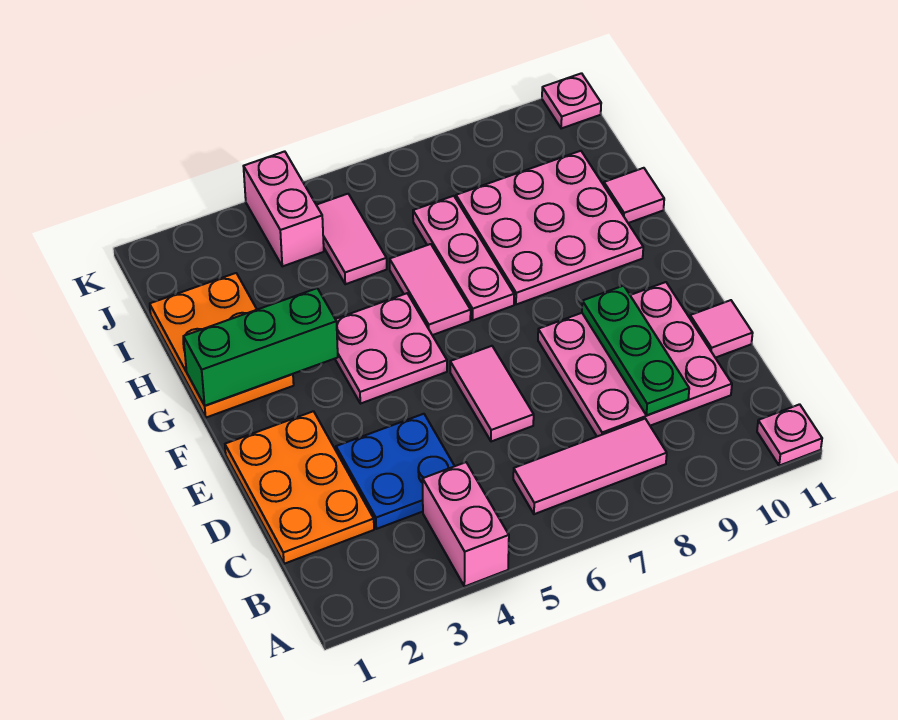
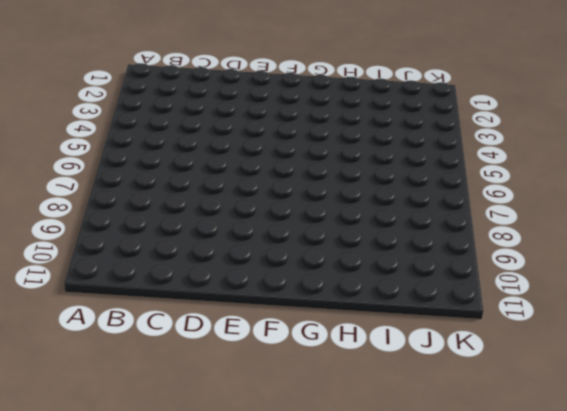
none -> pink brick A4:B4 level 1
none -> pink plate A11 level 1
none -> pink tile B6:B8 level 1

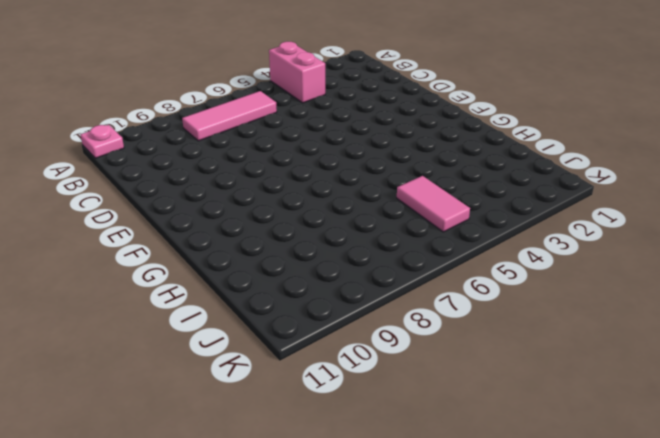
none -> orange plate C1:E2 level 1
none -> blue plate C3:D4 level 1
none -> pink plate C8:E10 level 1

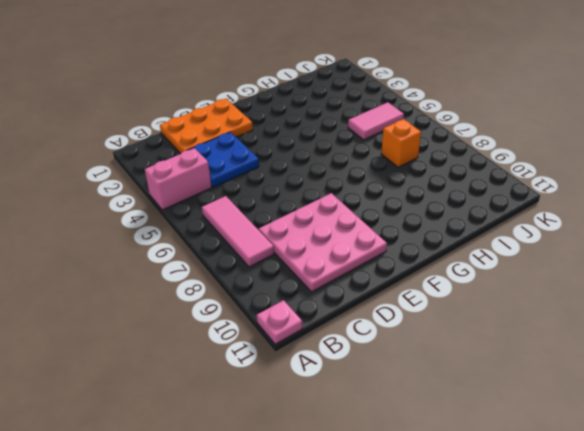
orange brick I7 level 1 -> pink plate G7:I7 level 1
none -> pink tile D6:E6 level 1
none -> pink tile D11 level 1
none -> pink plate F4:G5 level 1

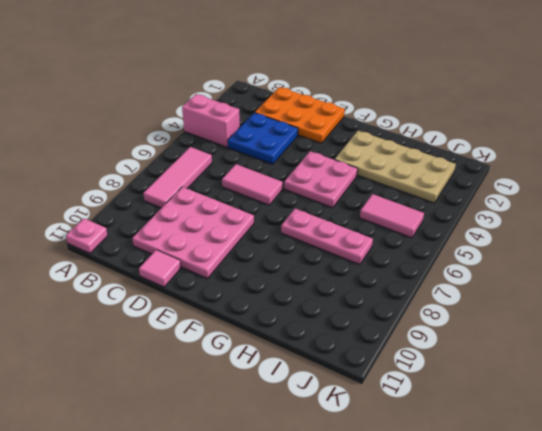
tan plate G2:J3 level 1 -> orange plate G1:I2 level 1
none -> pink tile G6:H6 level 1
none -> pink plate G8:I10 level 1
none -> pink tile H11 level 1

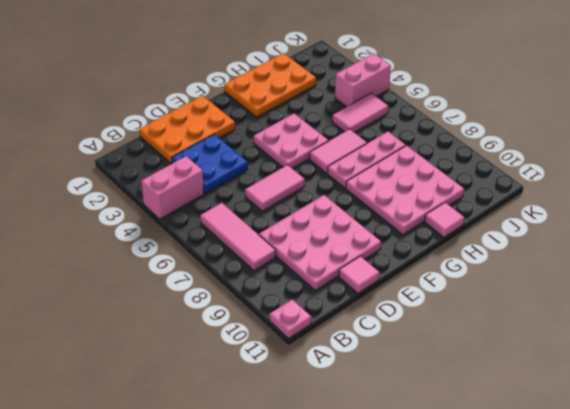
none -> pink plate K11 level 1
none -> green plate C9:E9 level 2
none -> green brick G1:G3 level 2

